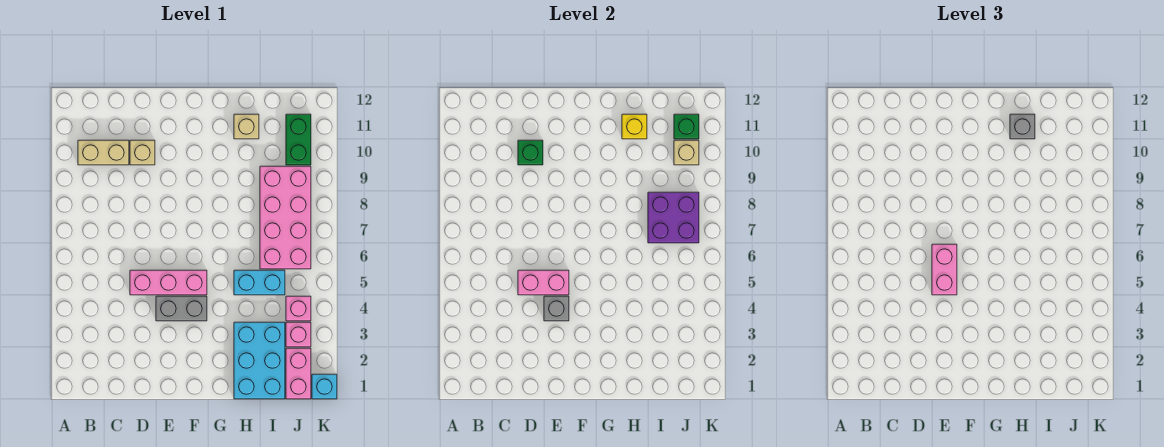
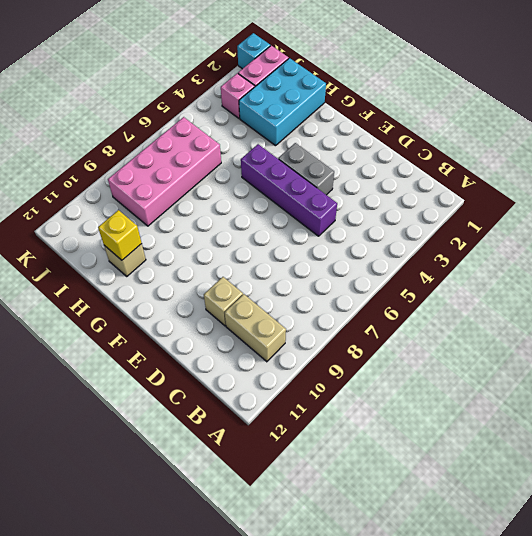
purple brick D5:G5 level 1 -> pink brick D5:F5 level 1
none -> cyan brick H5:I5 level 1
none -> pink brick J4 level 1
none -> green brick J10:J11 level 1

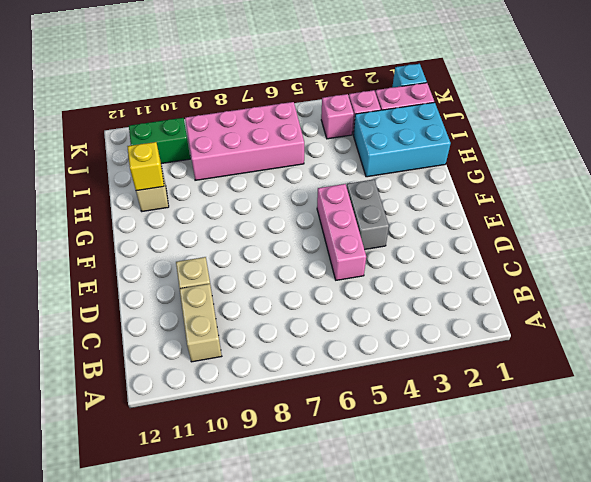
none -> cyan brick H5:I5 level 1
none -> pink brick D5:E5 level 2
none -> green brick D10 level 2

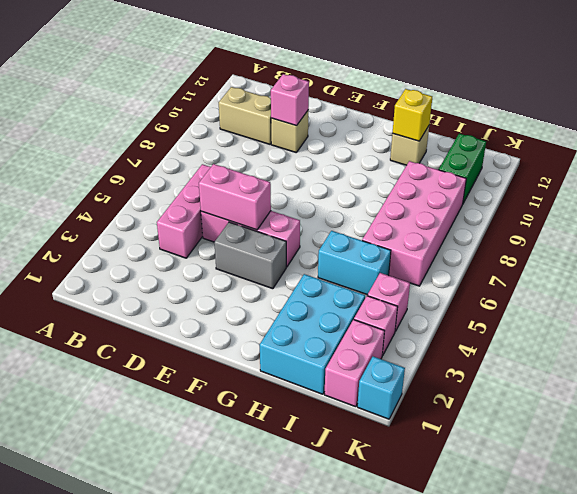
pink brick C4:C6 level 1 -> none
pink brick D10 level 2 -> green brick D10 level 2
none -> grey brick E4 level 2
none -> purple brick I7:J8 level 2
none -> tan brick J10 level 2

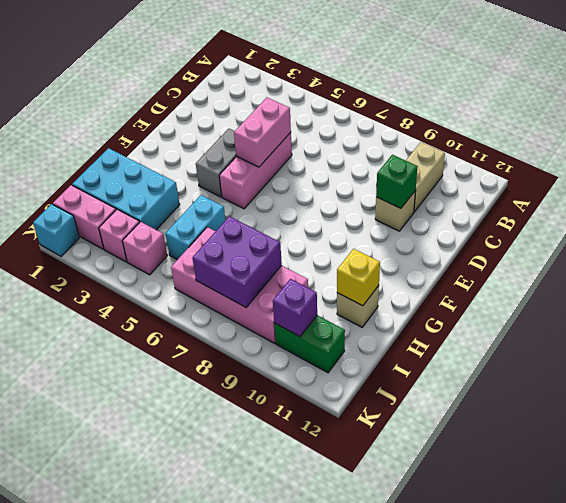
purple brick J10 level 2 -> tan brick J10 level 2
none -> grey brick E4 level 2
none -> green brick J11 level 2
none -> pink brick E5:E6 level 3

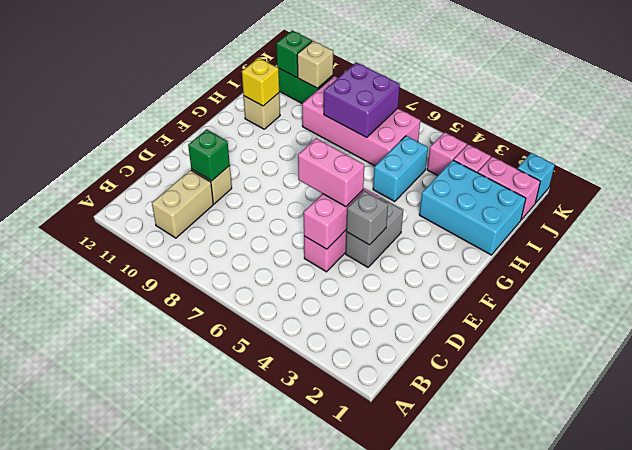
none -> grey brick H11 level 3

